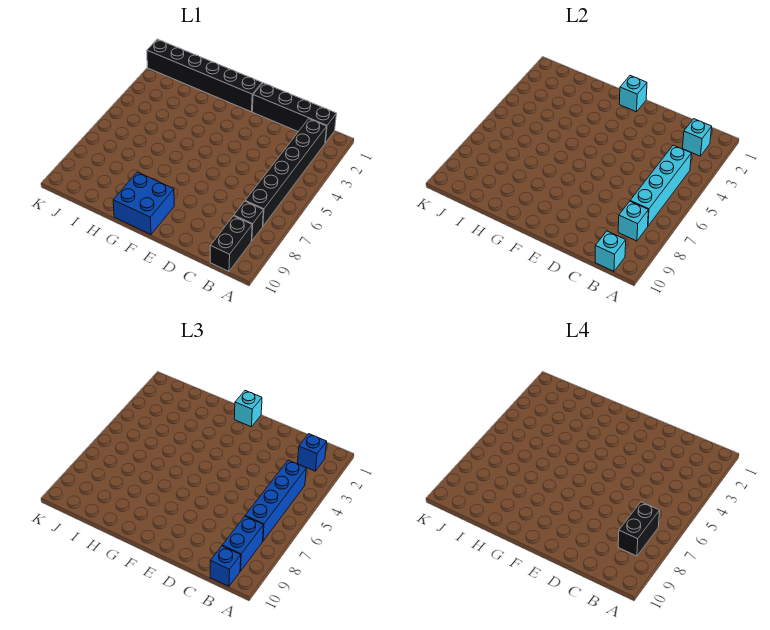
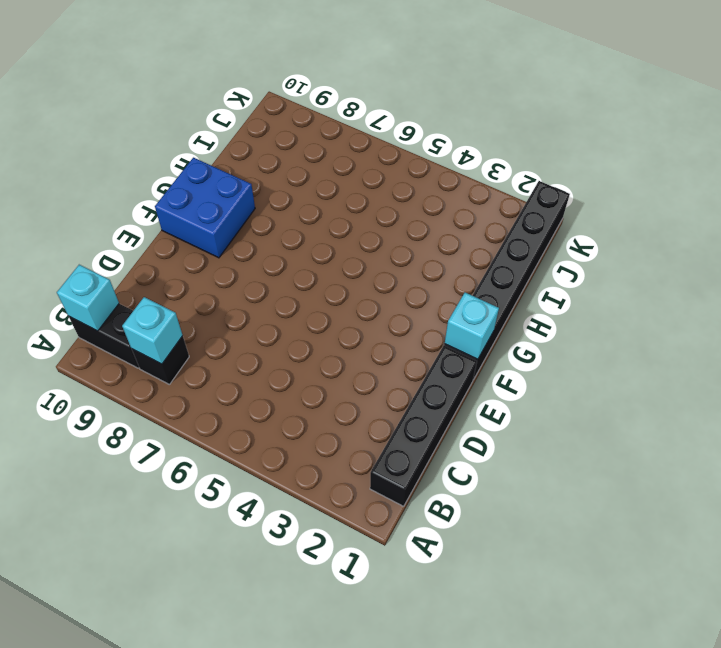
none -> black brick B2:B7 level 1
none -> cyan brick B2 level 2
none -> cyan brick B4:B7 level 2

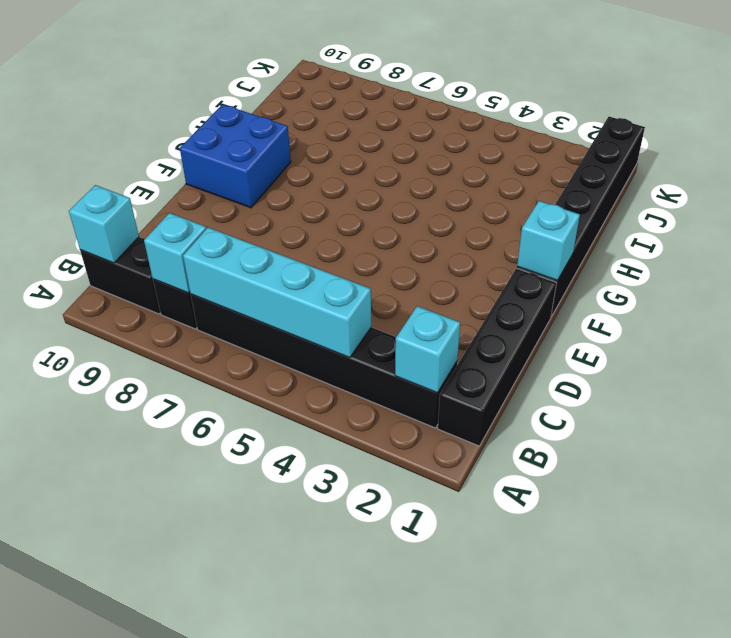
none -> blue brick B2 level 3
none -> blue brick B4:B7 level 3
none -> blue brick B8:B9 level 3

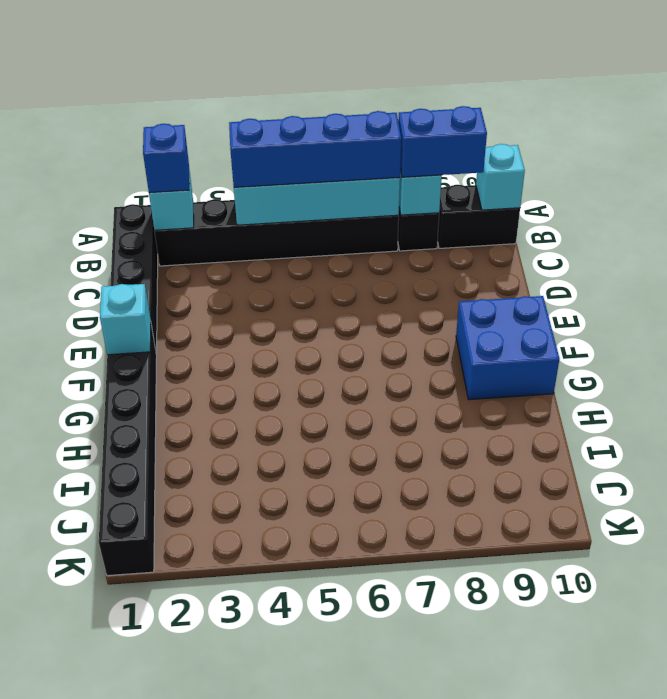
none -> blue brick B10 level 3
none -> cyan brick F1 level 3
none -> black brick B7:B8 level 4

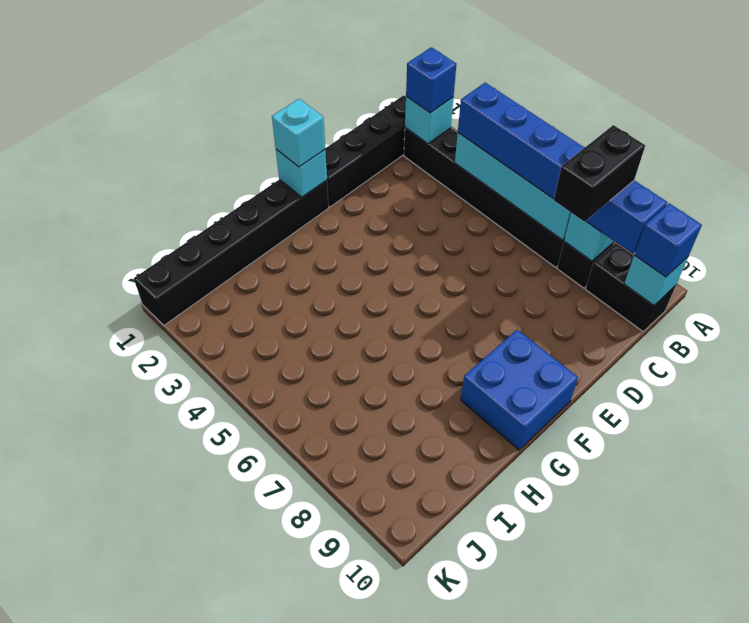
black brick B8:C8 level 4 -> black brick B7:B8 level 4

